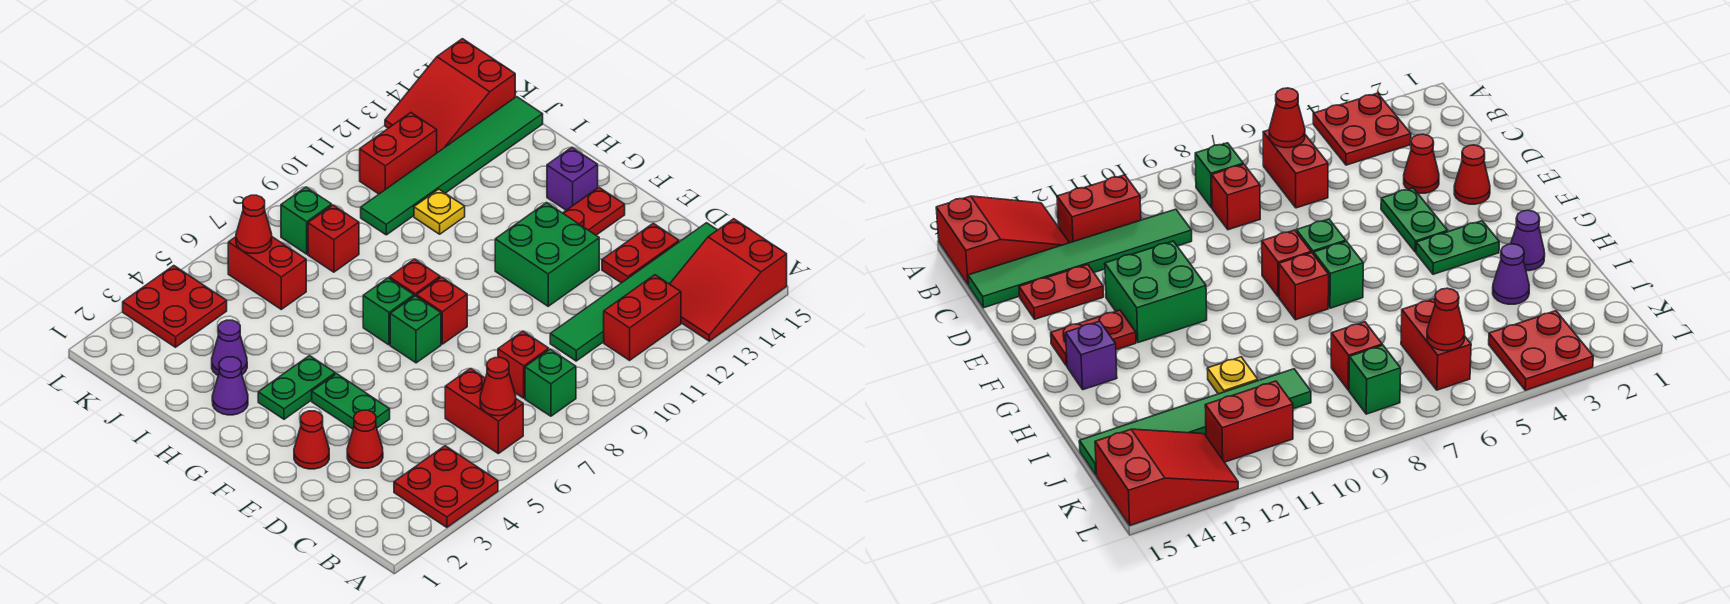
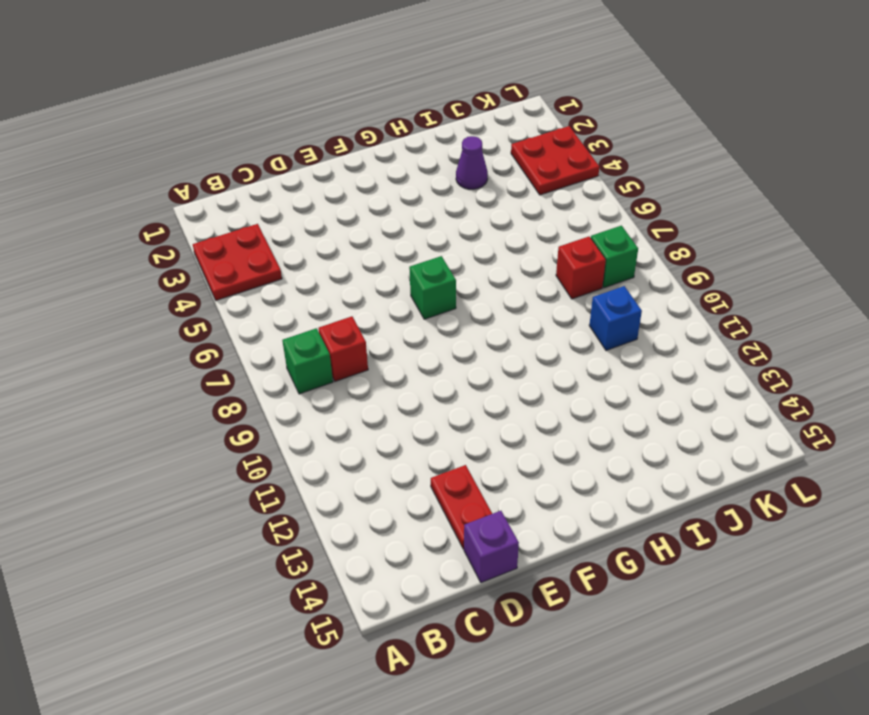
purple brick D15 level 1 -> purple brick G14 level 1
blue brick J10 level 1 -> green tile J10:J15 level 1
none -> red slope A13:B15 level 1 top 15
none -> red brick B6:C6 level 1
none -> red brick B11:B12 level 1
none -> green tile C10:C15 level 1

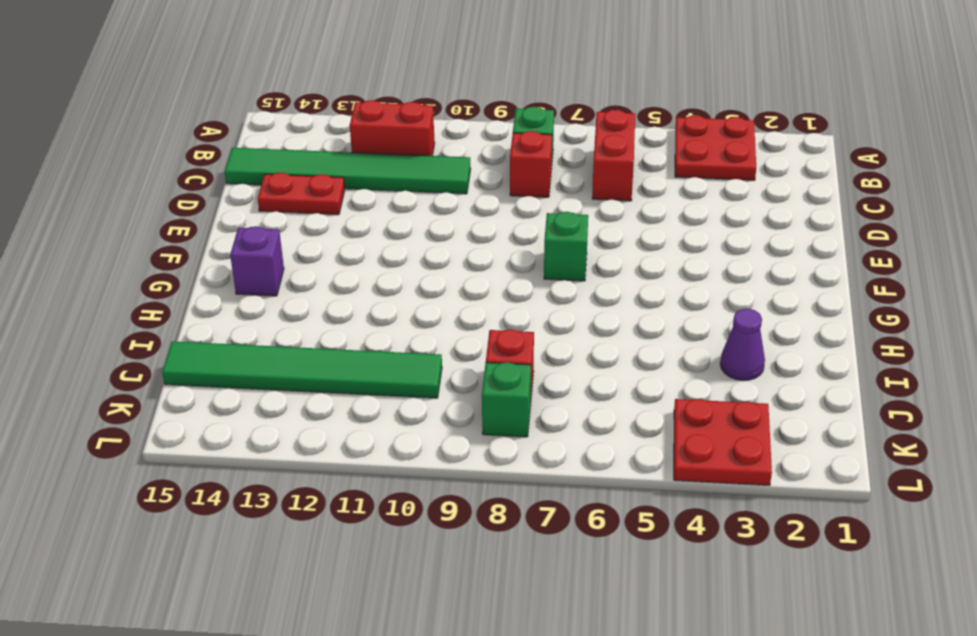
none -> red slope A13:B15 level 1 top 15
none -> red cone D3 level 1
none -> red cone E2 level 1
none -> green plate E4:F4 level 1

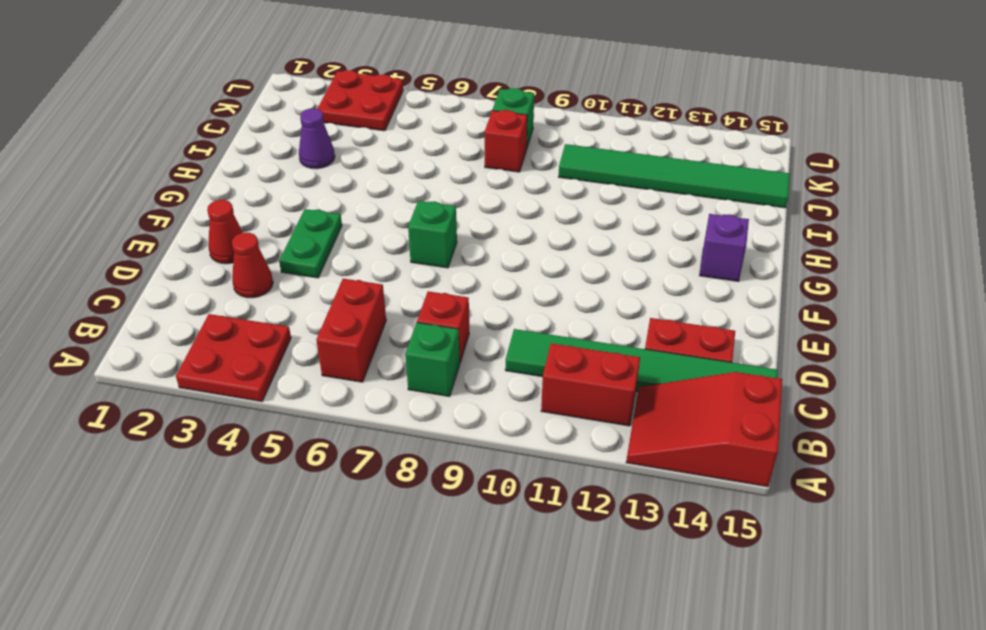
none -> green brick E11:F12 level 1
none -> red brick F8 level 1
none -> red plate F13:F14 level 1
none -> green plate G3:G4 level 1

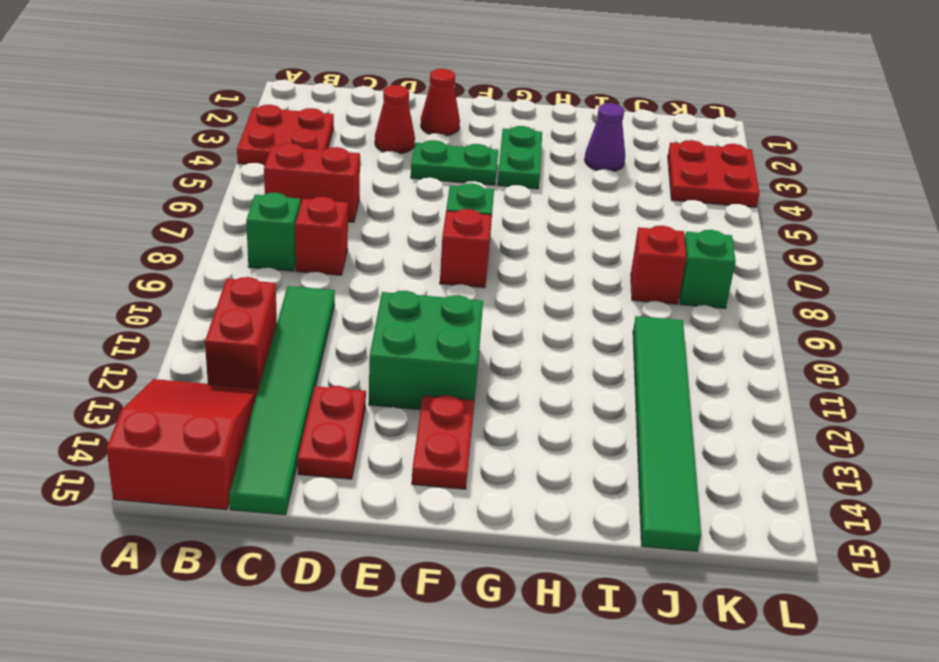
none -> green brick G7 level 1
none -> red brick G8 level 1
none -> purple brick G14 level 1
none -> purple cone H2 level 1

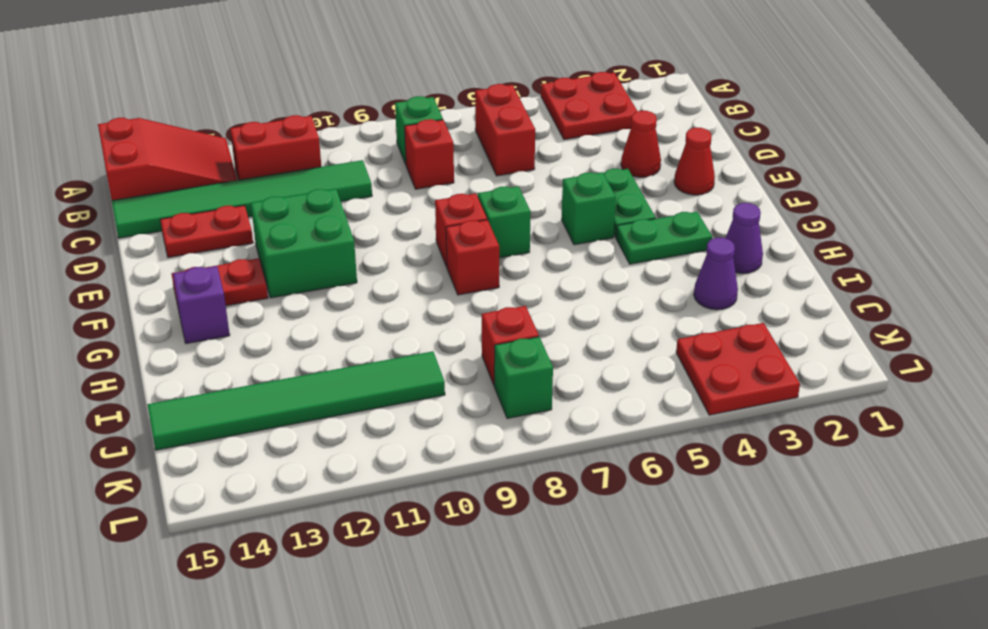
green brick F5 level 1 -> green brick G7 level 1
none -> yellow plate I11 level 1
none -> red brick J6:K6 level 1
none -> red brick K11:K12 level 1
none -> red slope K13:L15 level 1 top 15

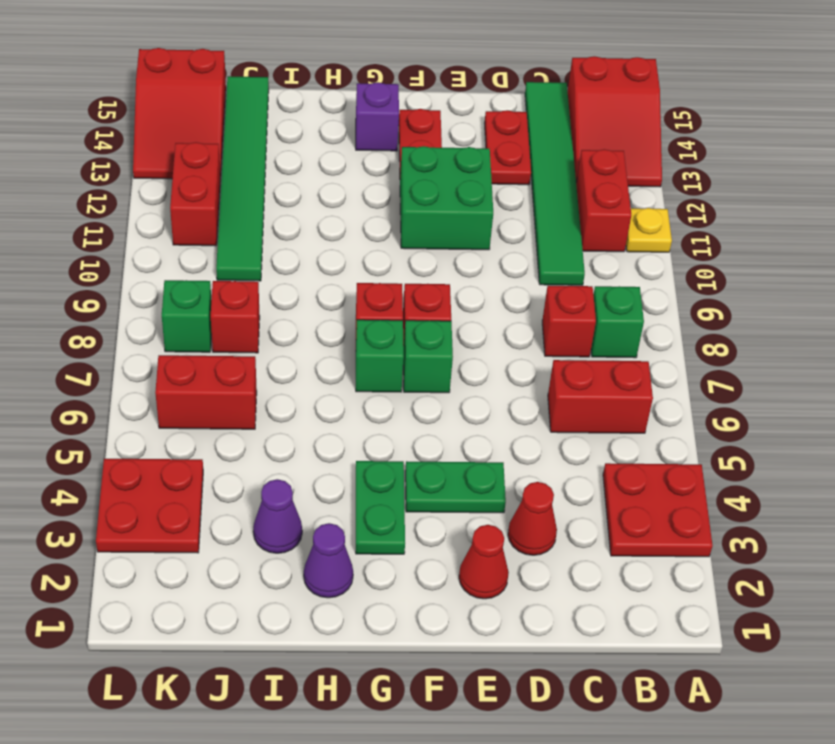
yellow plate A11 level 1 -> yellow plate I11 level 1
none -> red cone B6 level 2
none -> red cone K6 level 2

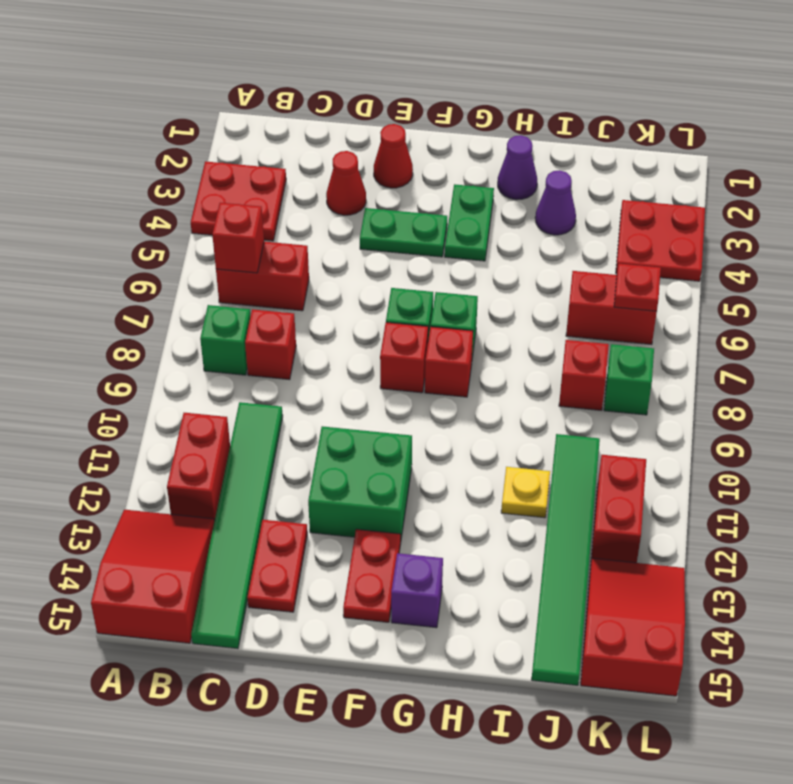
red brick B6 level 2 -> red cone B6 level 2
red plate K6 level 2 -> red cone K6 level 2

